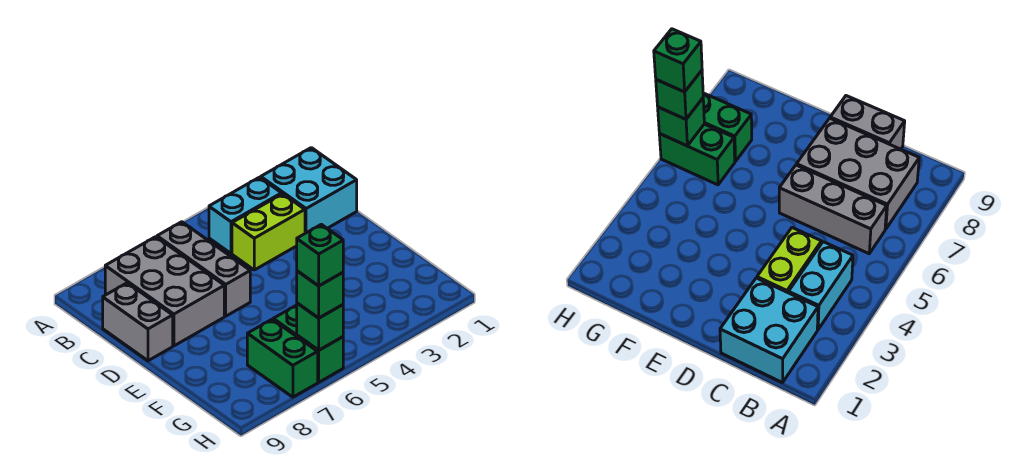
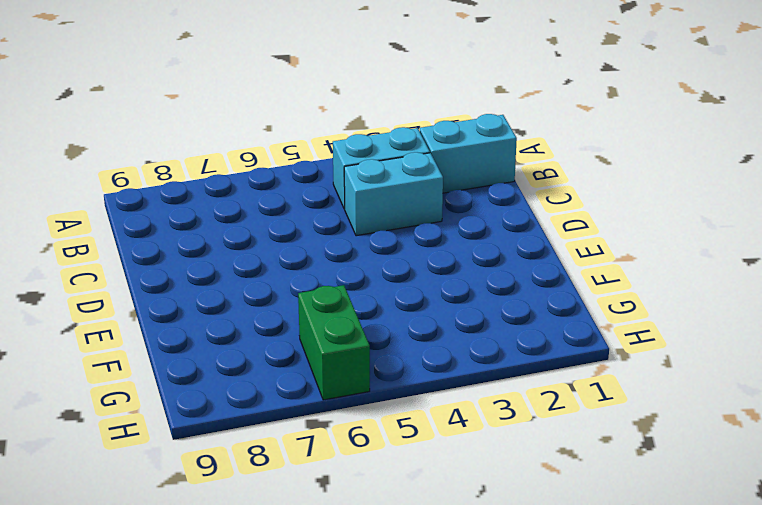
cyan brick B1:B2 level 1 -> cyan brick B1:C2 level 1
cyan brick C3:C4 level 1 -> lime brick C3:C4 level 1
none -> grey brick B6:D6 level 1
none -> grey brick B7:D8 level 1

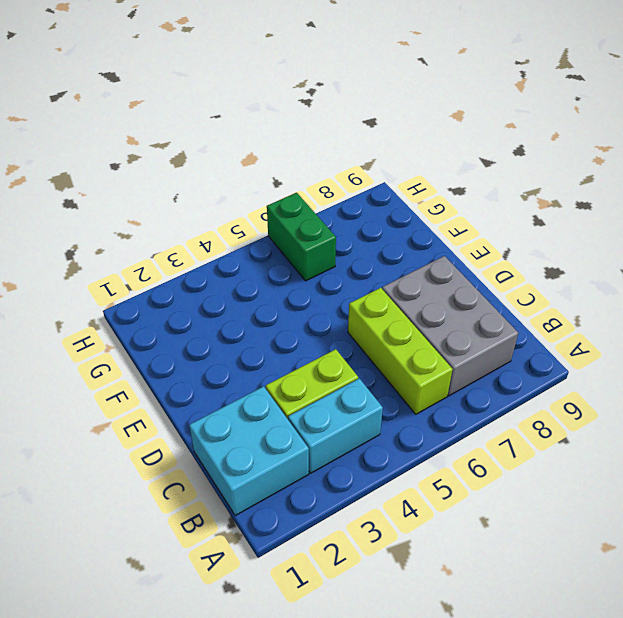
lime brick B6:D6 level 1 -> grey brick B6:D6 level 1
none -> grey brick C9:D9 level 1
none -> green brick G7:H7 level 1

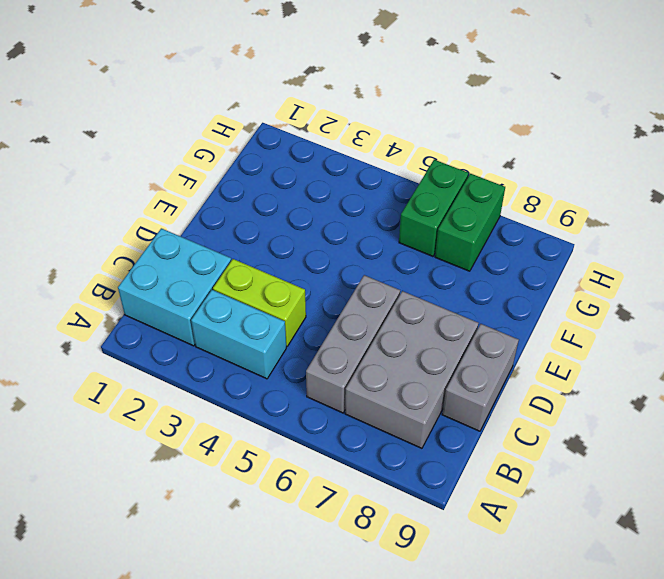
none -> green brick H6 level 2
none -> green brick H6 level 3

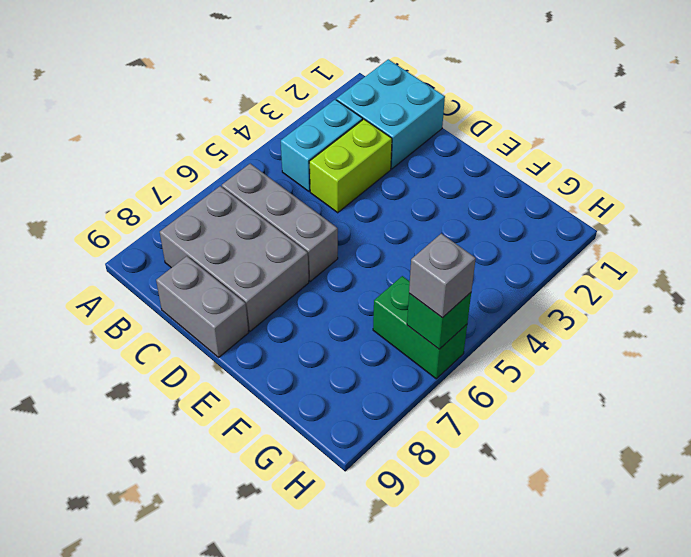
grey brick H6 level 3 -> green brick H6 level 3
none -> green brick G7:H7 level 1
none -> green brick H6 level 4

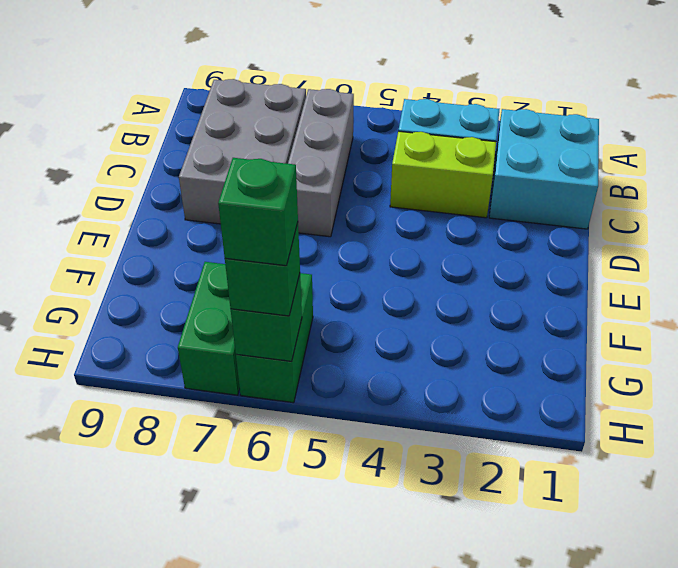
none -> grey brick C9:D9 level 1

